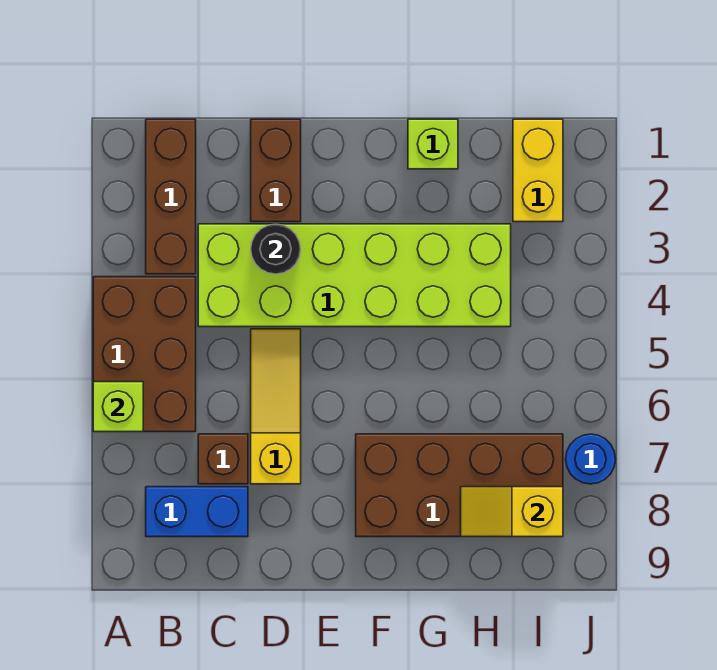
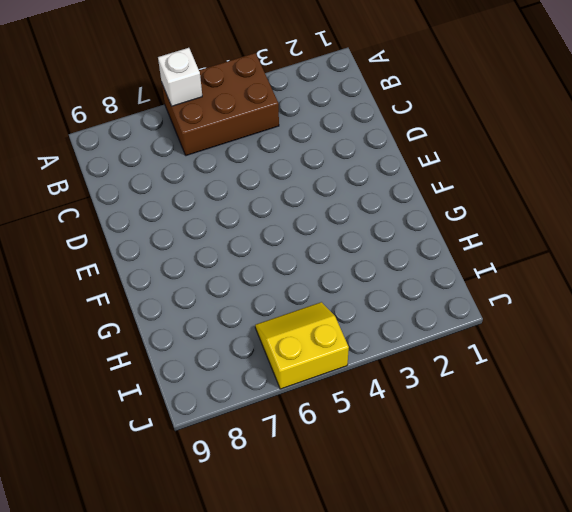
white brick A6 level 2 -> lime brick A6 level 2
yellow slope I5:J6 level 1 top J -> none
none -> brown brick B1:B3 level 1
none -> blue brick B8:C8 level 1
none -> lime brick C3:H4 level 1

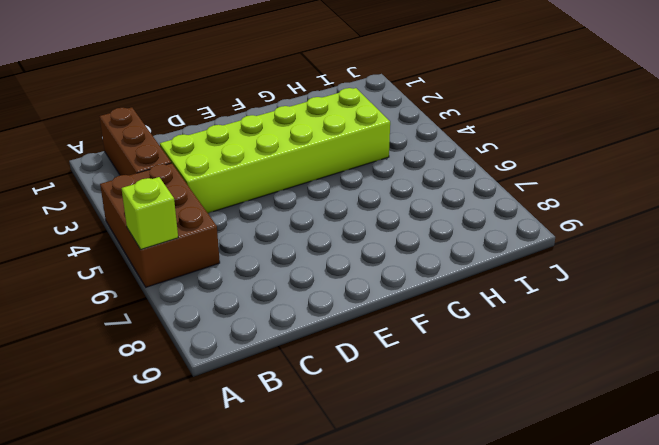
none -> blue brick B8:C8 level 1
none -> brown brick C7 level 1
none -> brown brick D1:D2 level 1

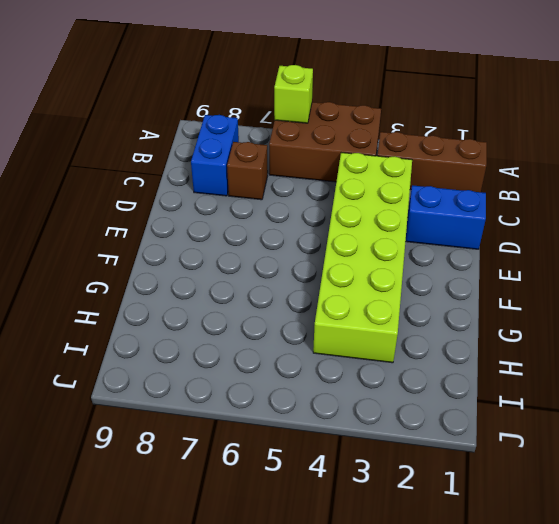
blue brick D1:D2 level 1 -> brown brick D1:D2 level 1
none -> yellow slope D5:D7 level 1 top 7
none -> brown brick F7:I8 level 1
none -> lime brick G1 level 1

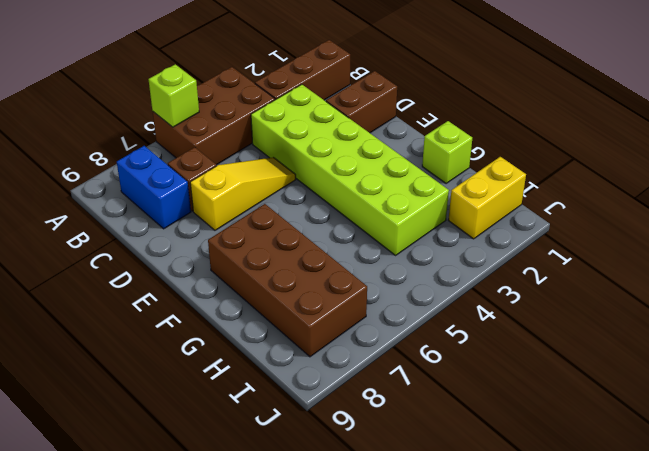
none -> blue round brick J7 level 1
none -> black round brick D3 level 2
none -> yellow slope H8:I8 level 2 top I

